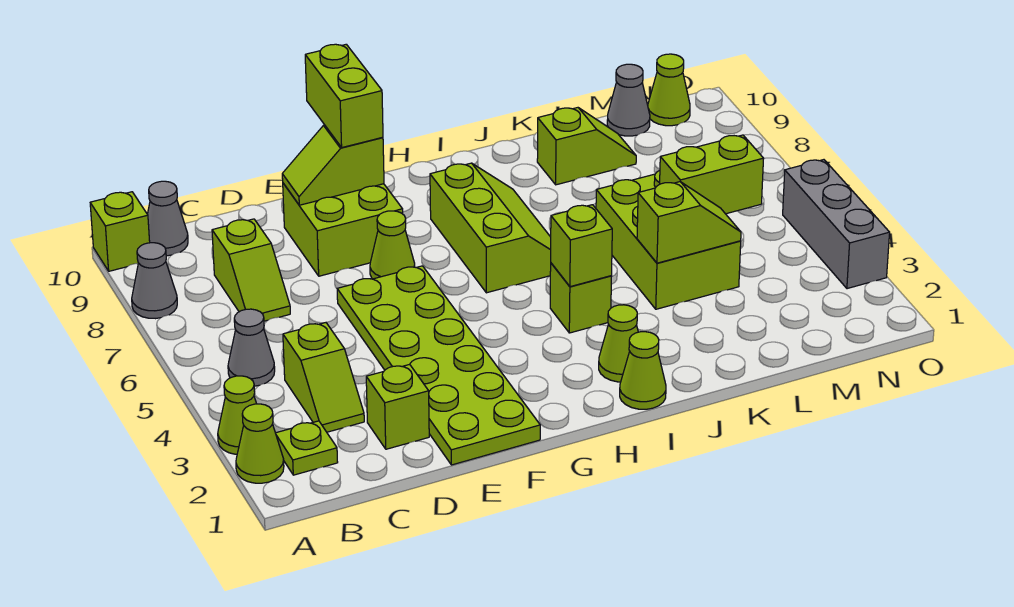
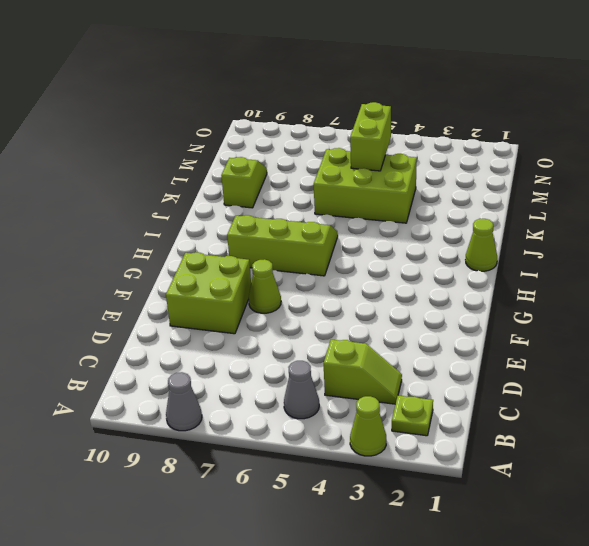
none -> lime cone A2 level 1
none -> lime brick A10 level 1
none -> grey cone B10 level 1

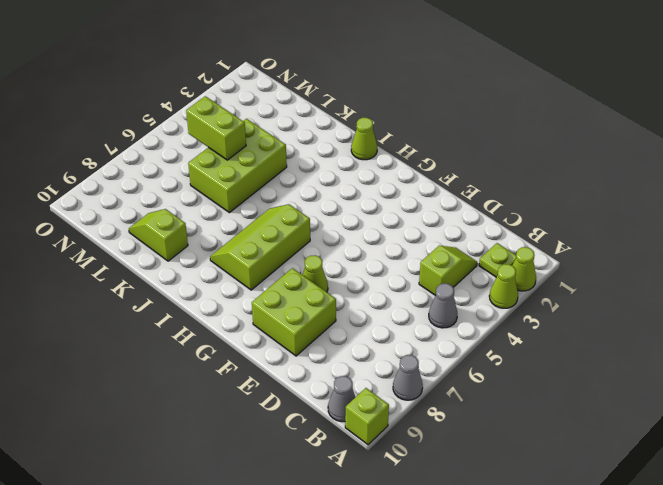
none -> lime slope C7:C8 level 1 top 8
none -> lime brick D2 level 1
none -> lime plate E1:F6 level 1

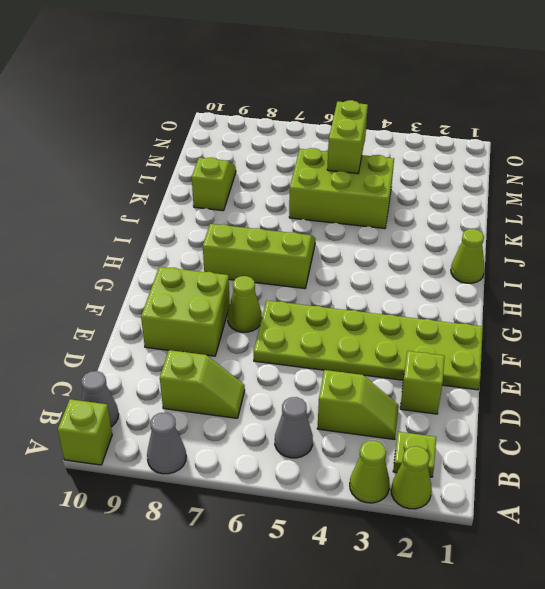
none -> lime cone I2 level 1
none -> lime brick I4 level 1
none -> grey cone M10 level 1

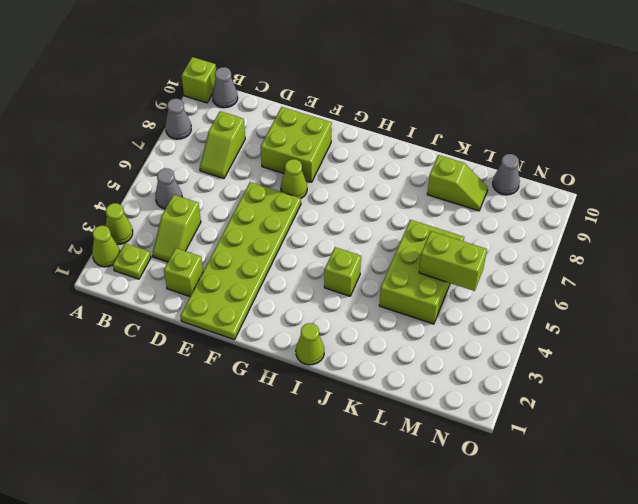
none -> lime slope H6:I8 level 1 top H
none -> lime cone I2 level 1
none -> lime cone N10 level 1

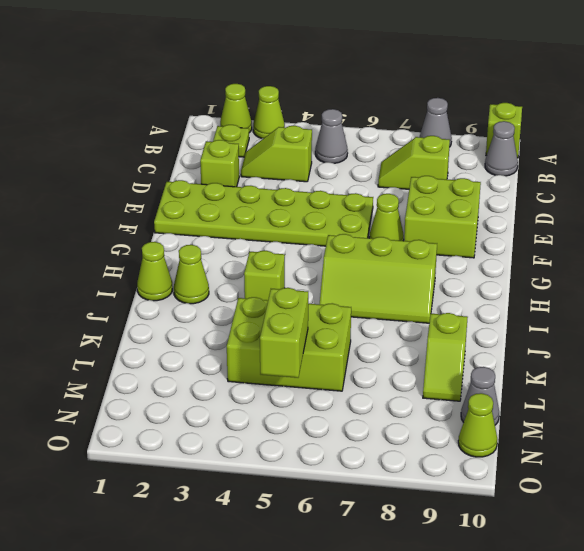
none -> grey brick O3:O5 level 1
none -> lime slope E9:F9 level 2 top F
none -> lime brick I4 level 2

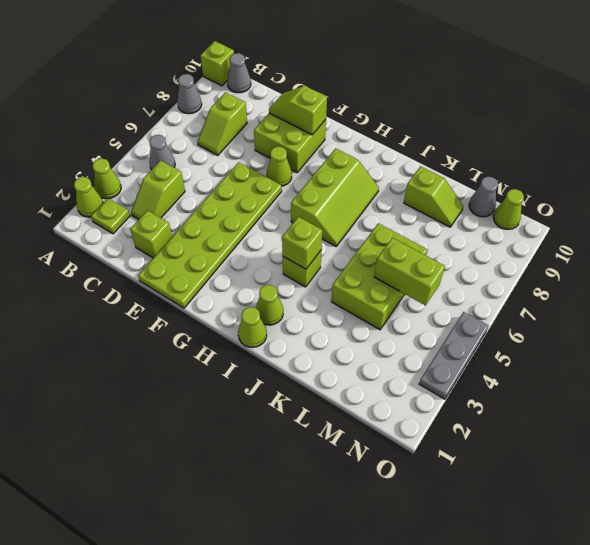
grey plate O3:O5 level 1 -> grey brick O3:O5 level 1
none -> lime slope K4:L4 level 2 top K
none -> lime brick F9:F10 level 3

